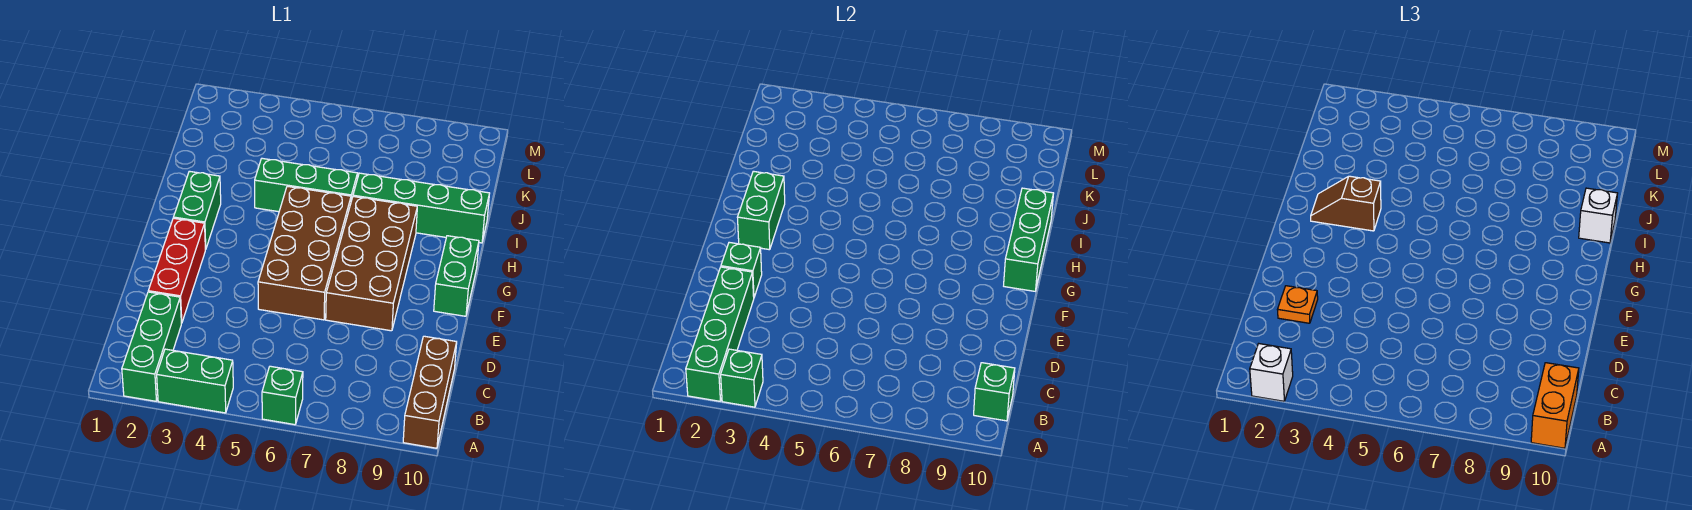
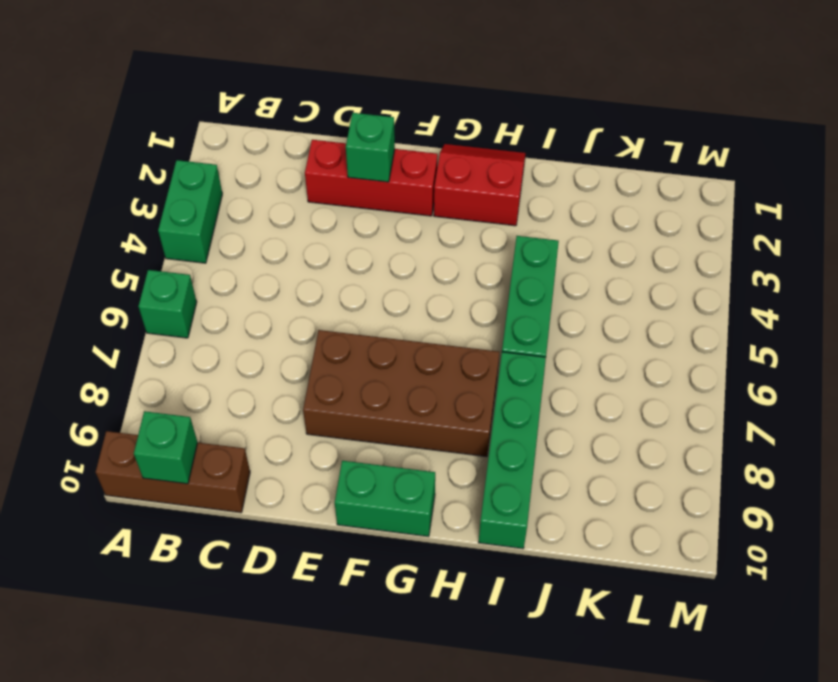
red slope G1:H2 level 1 top 2 -> green brick G2:H2 level 1
none -> green brick A2:C2 level 1
none -> brown brick E5:H6 level 1
none -> green brick A2:D2 level 2

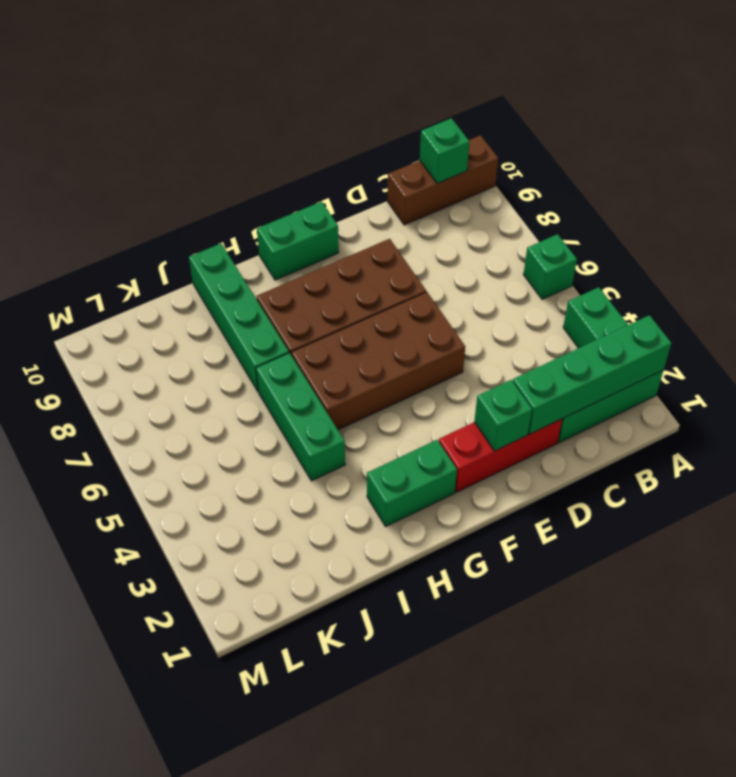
none -> green brick A3 level 2
none -> green brick G2:H2 level 2
none -> green brick G10:I10 level 2

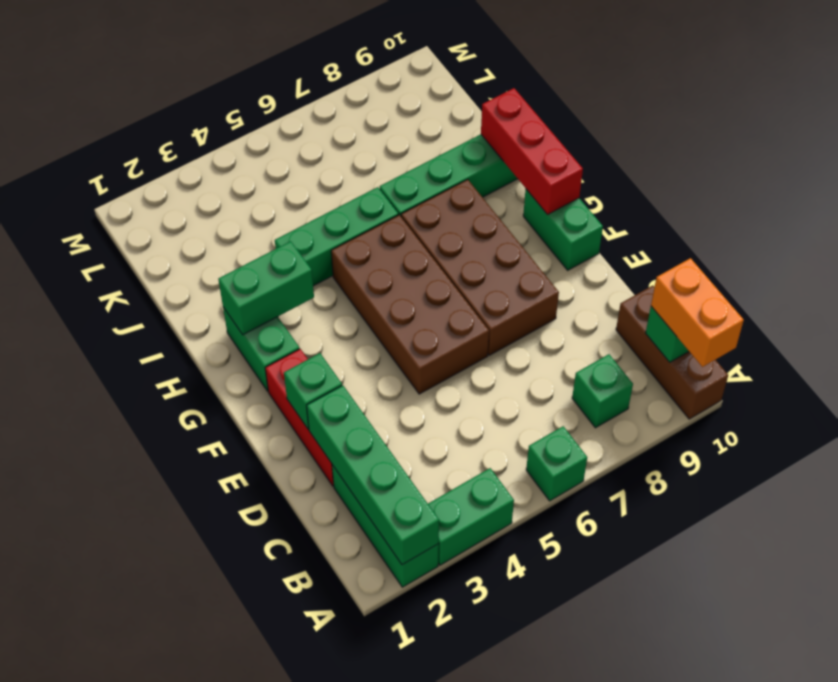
green brick B8 level 1 -> green brick A3 level 2
red brick G10:I10 level 2 -> green brick G10:I10 level 2
green brick H2:H3 level 2 -> green brick G2:H2 level 2
none -> white brick A2 level 3
none -> orange plate D2 level 3
none -> brown slope H2:H3 level 3 top 3

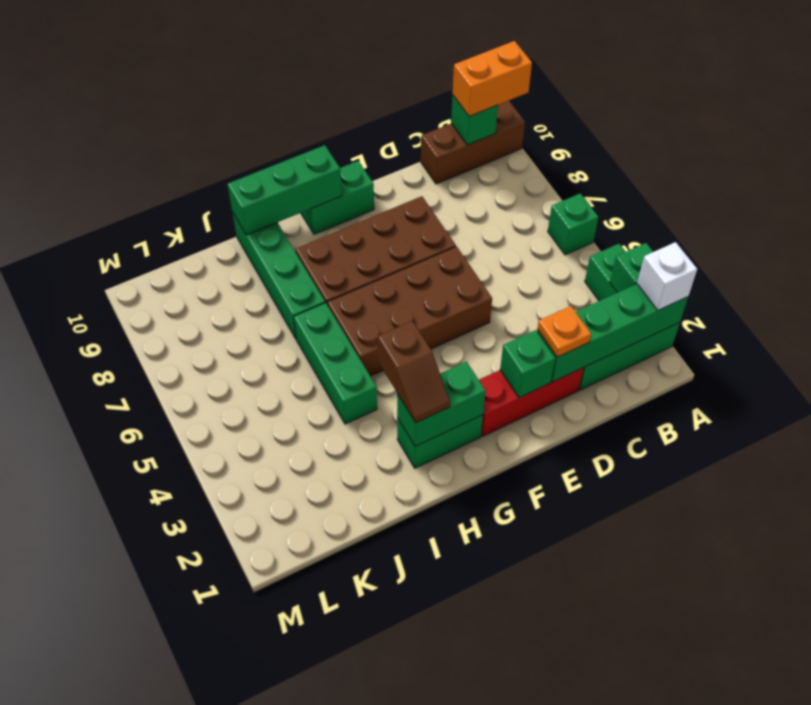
none -> white brick I10 level 3

